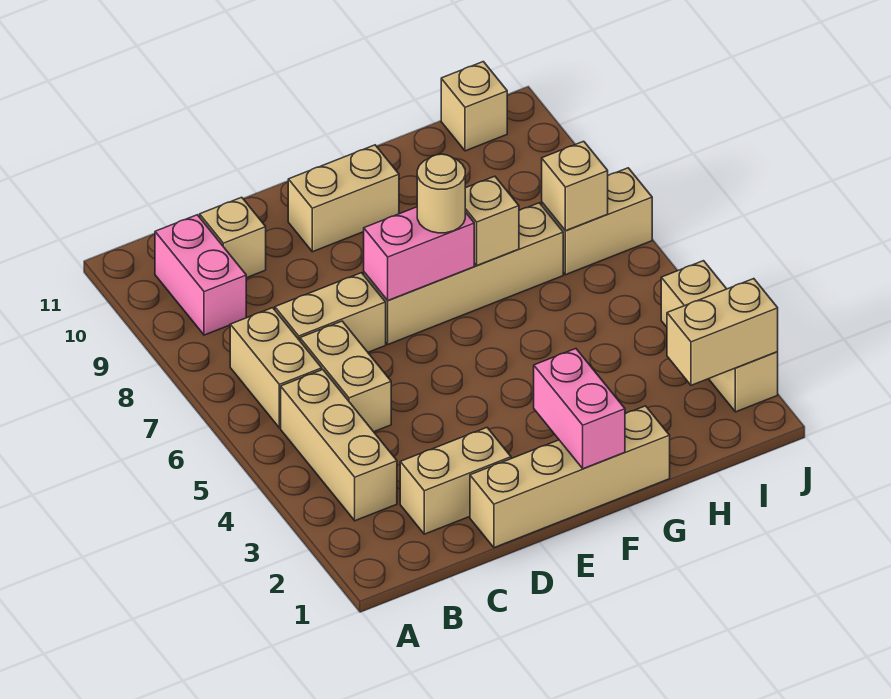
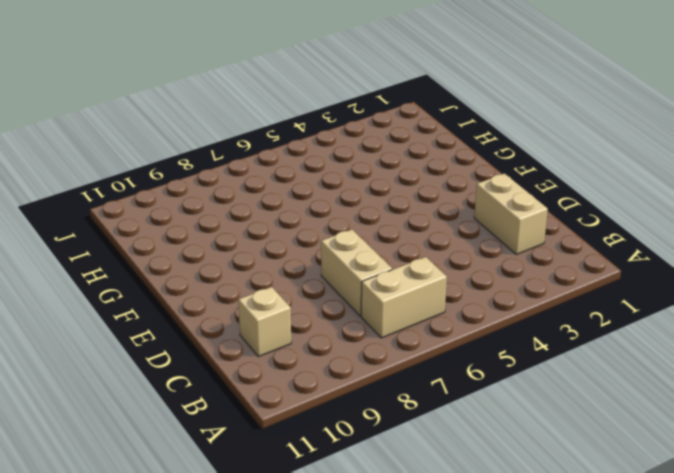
none -> tan brick B3:B5 level 1
none -> pink brick B9:B10 level 1
none -> tan brick C5:C6 level 1

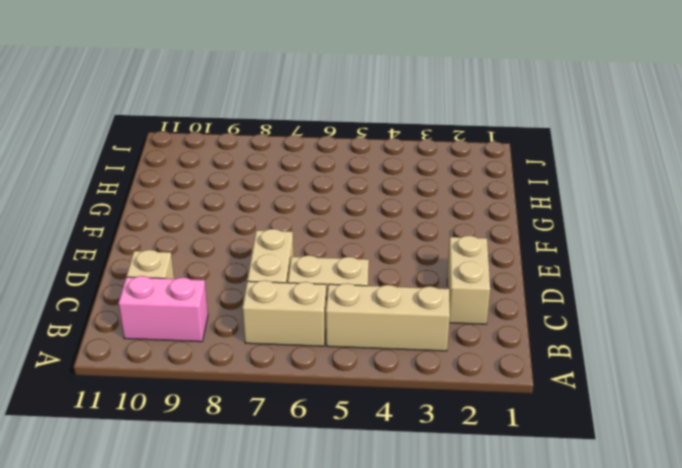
none -> tan brick D1:G1 level 1
none -> tan brick E7:H7 level 1
none -> tan brick E10:F10 level 1

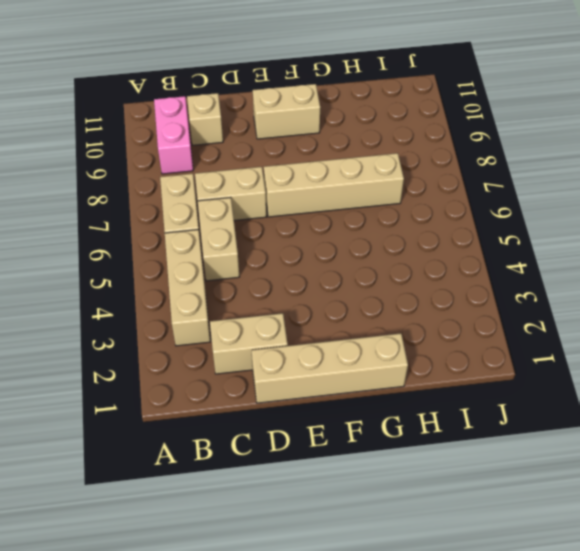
none -> tan brick I7:J7 level 1
none -> tan brick I11 level 1
none -> tan brick J2:J4 level 1

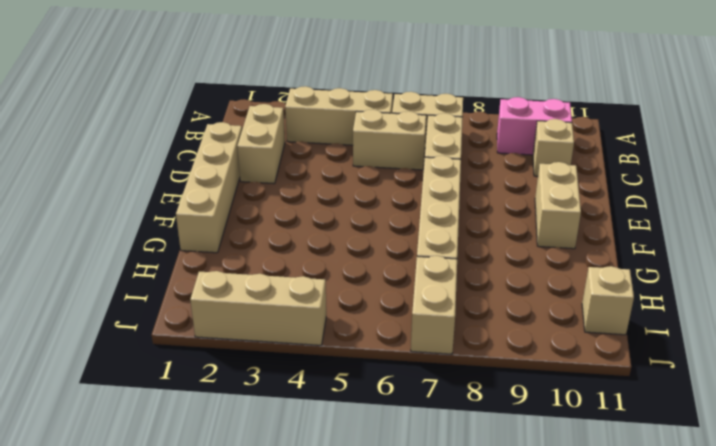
none -> pink brick E7:F7 level 2
none -> pink brick F1:F2 level 2
none -> tan brick G7 level 2

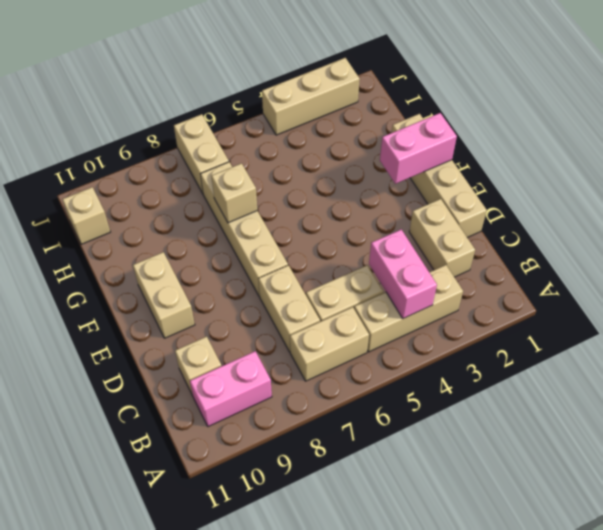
pink brick B4:C4 level 2 -> pink brick E7:F7 level 2
none -> tan brick I2:J2 level 2
none -> tan brick I7 level 2
none -> tan round brick F7 level 3

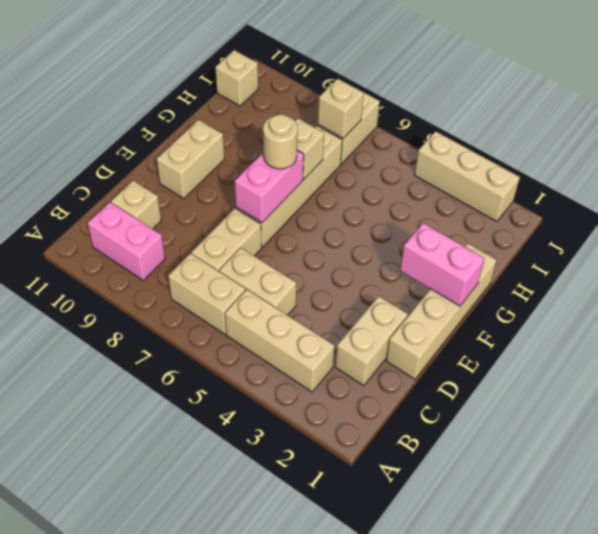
none -> tan brick I2:J2 level 2

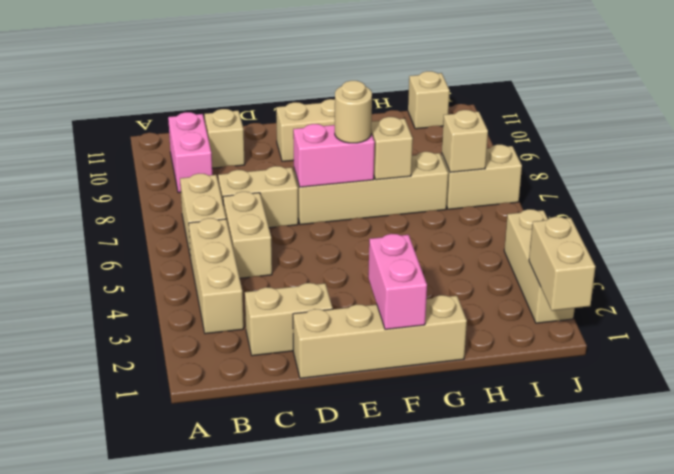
tan brick J1:J2 level 2 -> tan brick I2:J2 level 2

